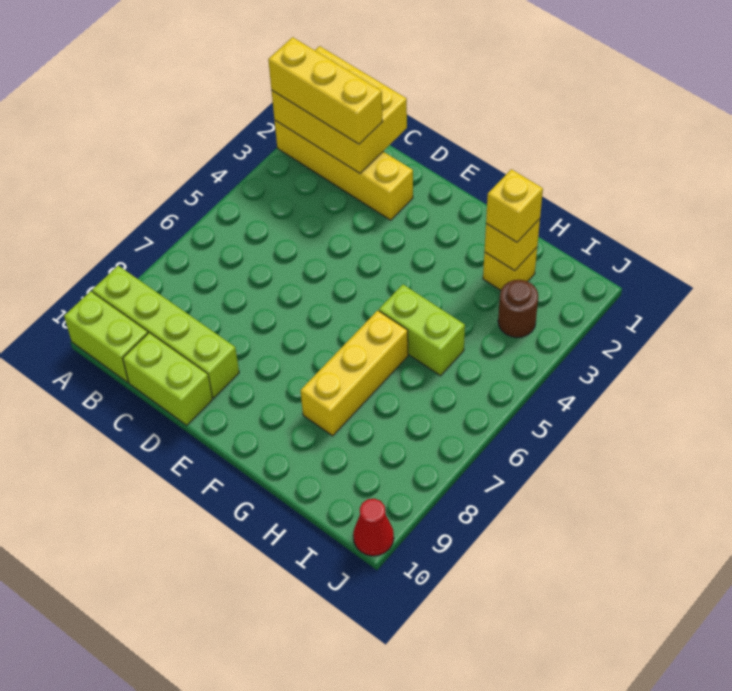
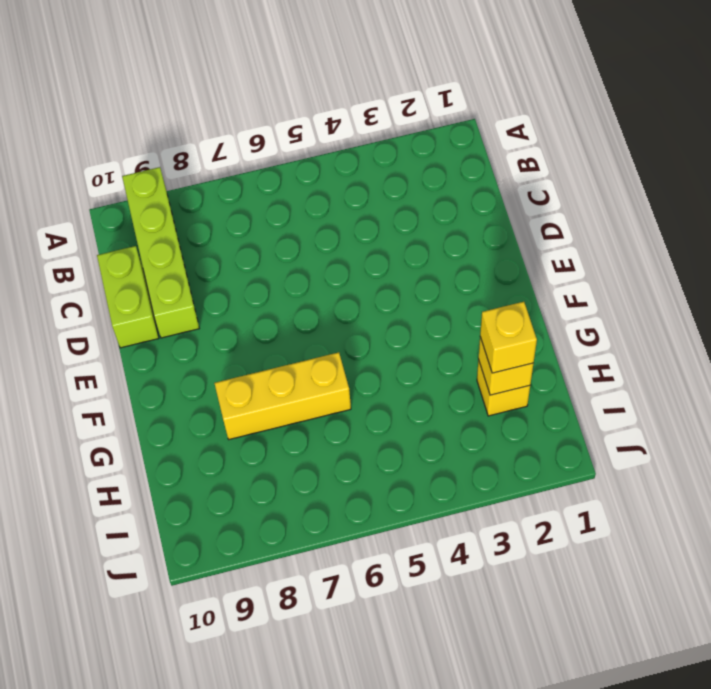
none -> yellow brick A2:D2 level 1
none -> lime brick A10:B10 level 1
none -> lime brick G5:H5 level 1

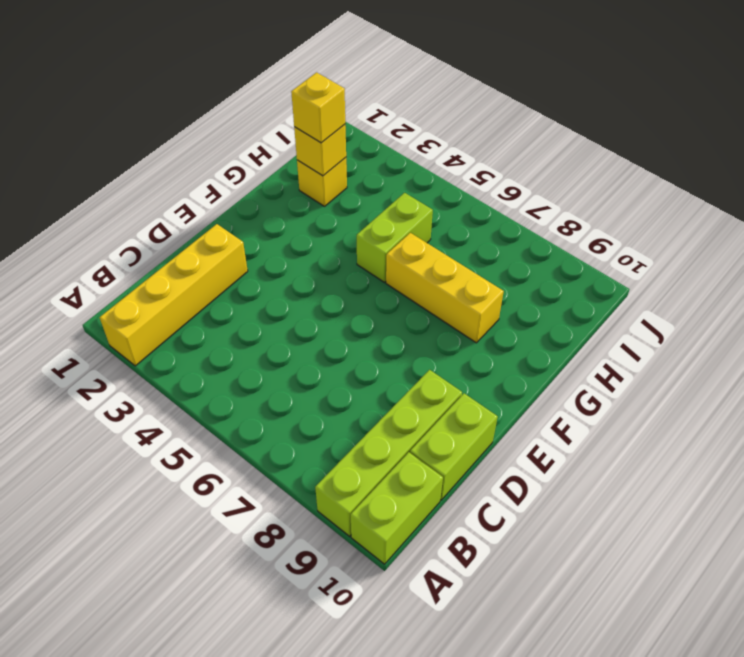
none -> brown round brick I3 level 1
none -> red cone J10 level 1
none -> yellow brick A1:C2 level 2

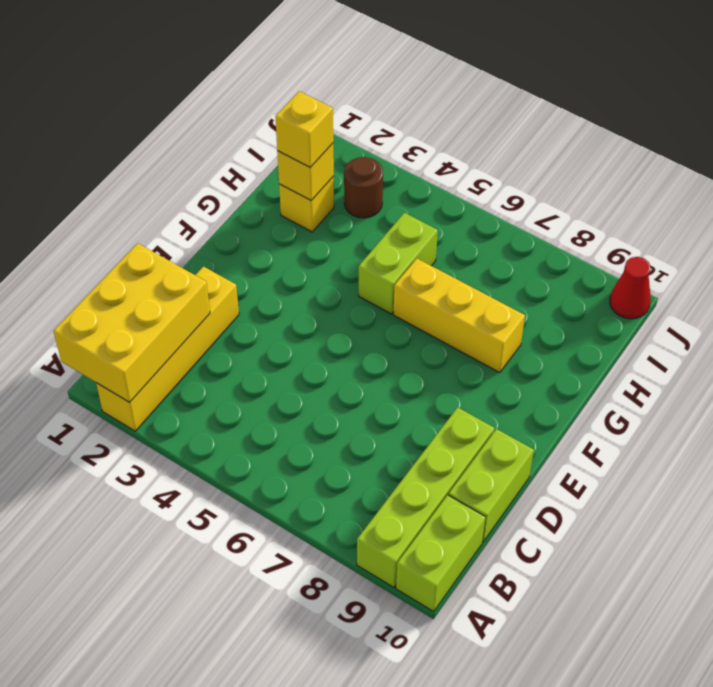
none -> yellow brick A2:C2 level 3

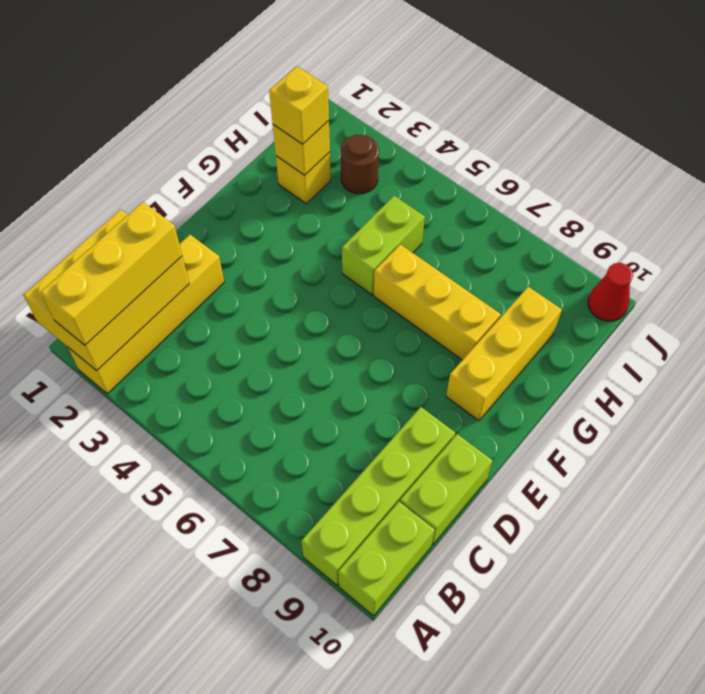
yellow brick F9:H9 level 1 -> none

